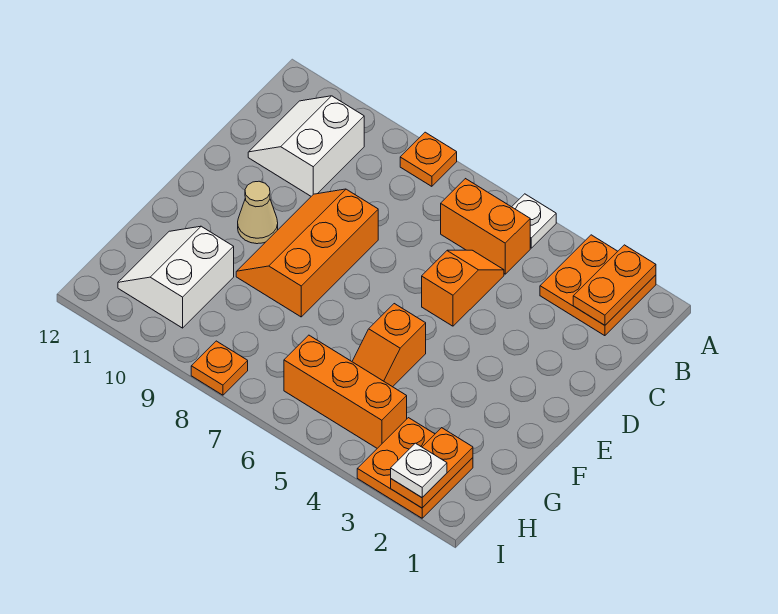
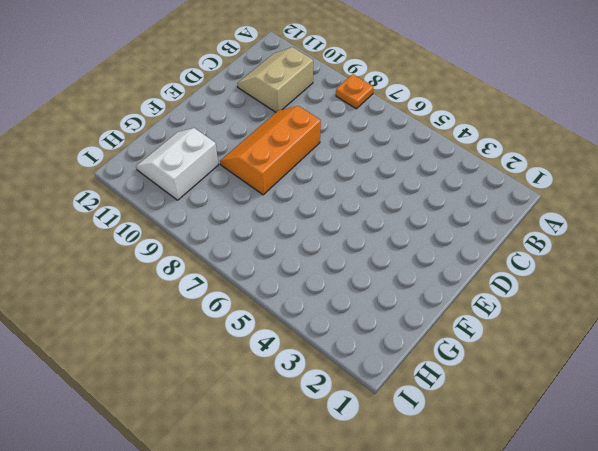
tan slope B10:C11 level 1 top 10 -> white slope B10:C11 level 1 top 10
none -> orange plate A2:B3 level 1
none -> white plate A5 level 1
none -> orange brick B5:B6 level 1

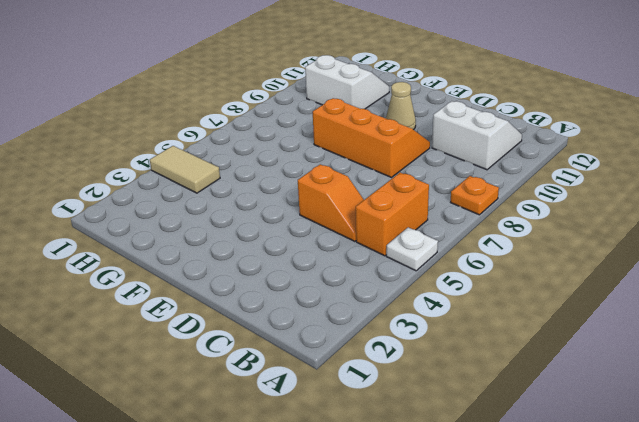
tan tile H4:I4 level 1 -> orange brick H4:H6 level 1
none -> orange plate A2:B3 level 1
none -> orange slope F5:G5 level 1 top F
none -> orange plate H2:I3 level 1

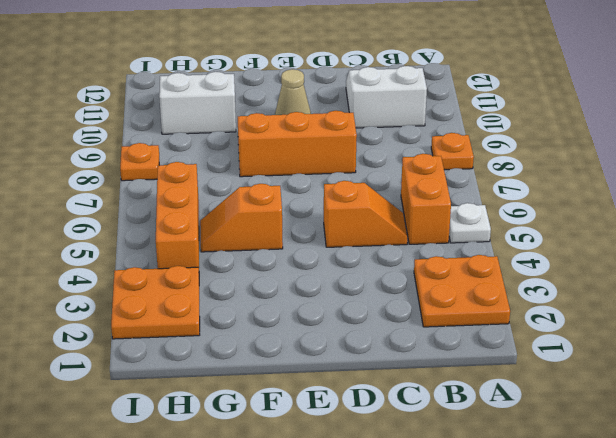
none -> orange plate A2:B2 level 2
none -> orange plate H2:I2 level 2
none -> white plate I2 level 3

